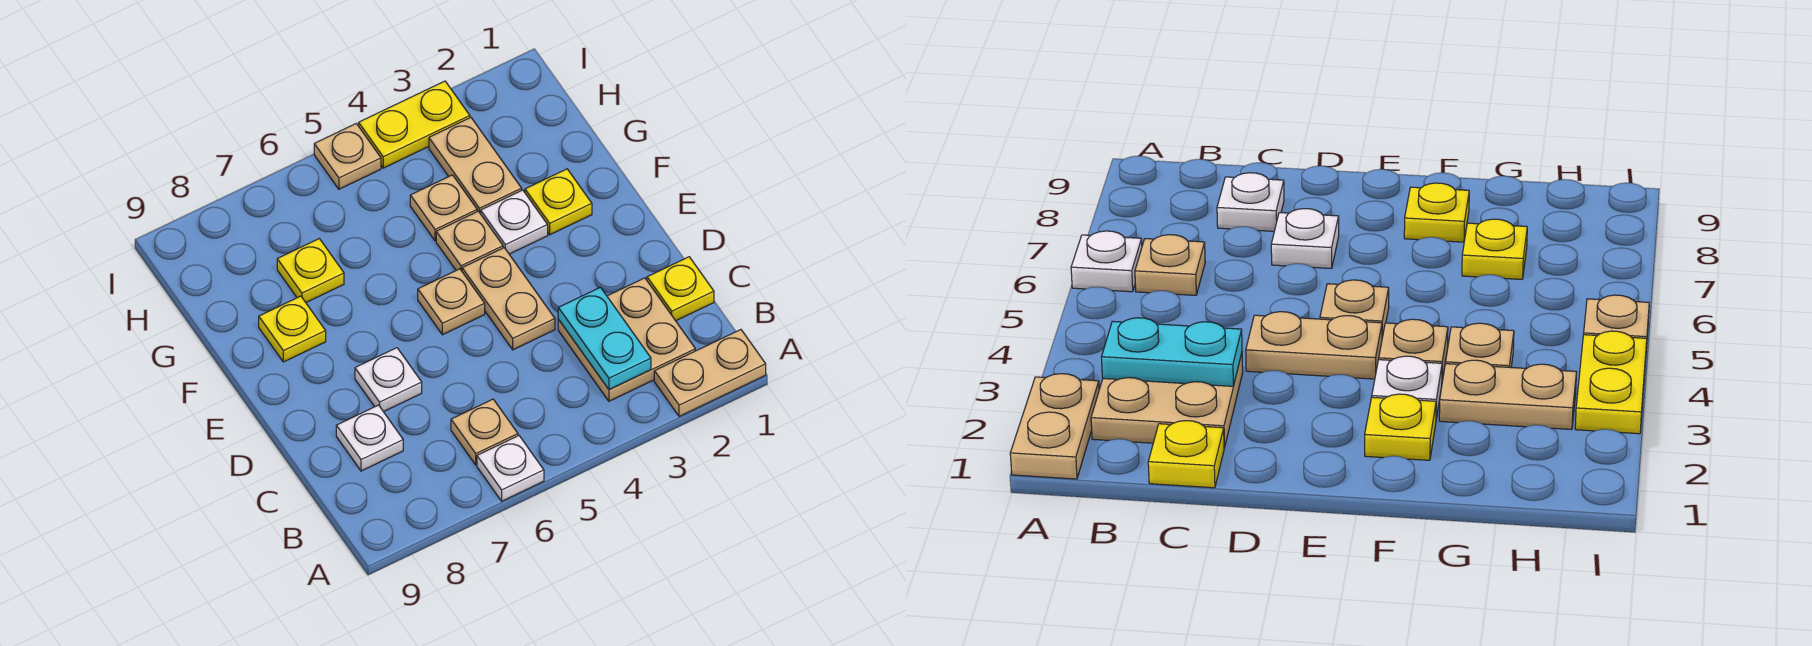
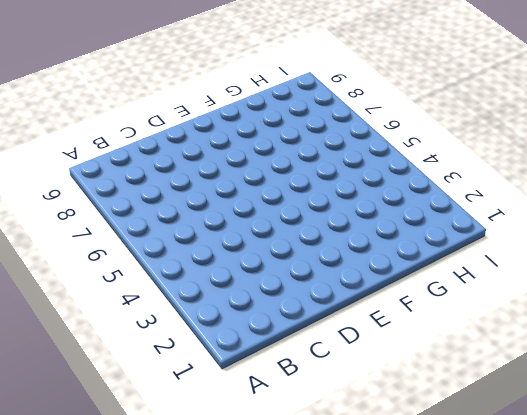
none -> tan plate A1:A2 level 1
none -> white plate A6 level 1
none -> tan plate B2:C3 level 1

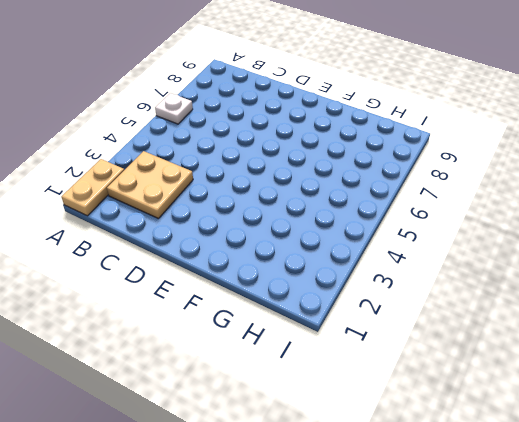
none -> tan plate B6 level 1
none -> yellow plate C1 level 1
none -> white plate C8 level 1

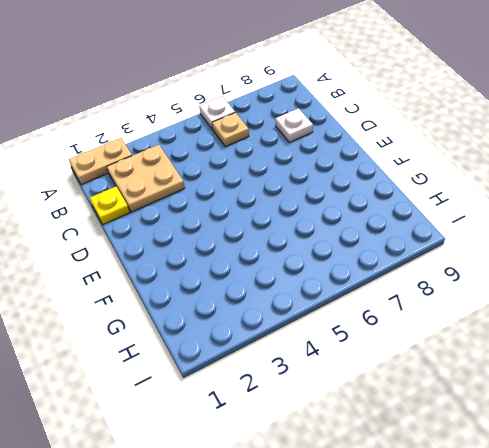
none -> tan plate D4:E4 level 1
none -> white plate D7 level 1
none -> tan plate E5 level 1

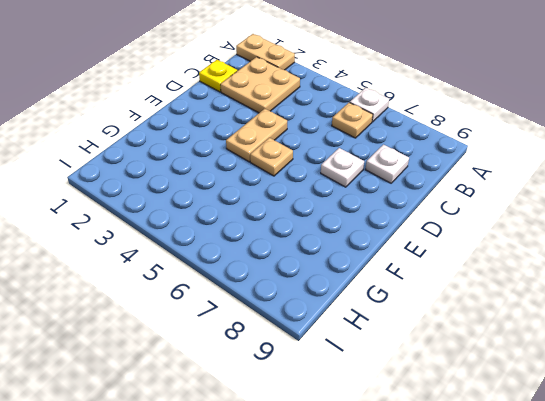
none -> yellow plate F2 level 1
none -> white plate F3 level 1
none -> tan plate F4 level 1

